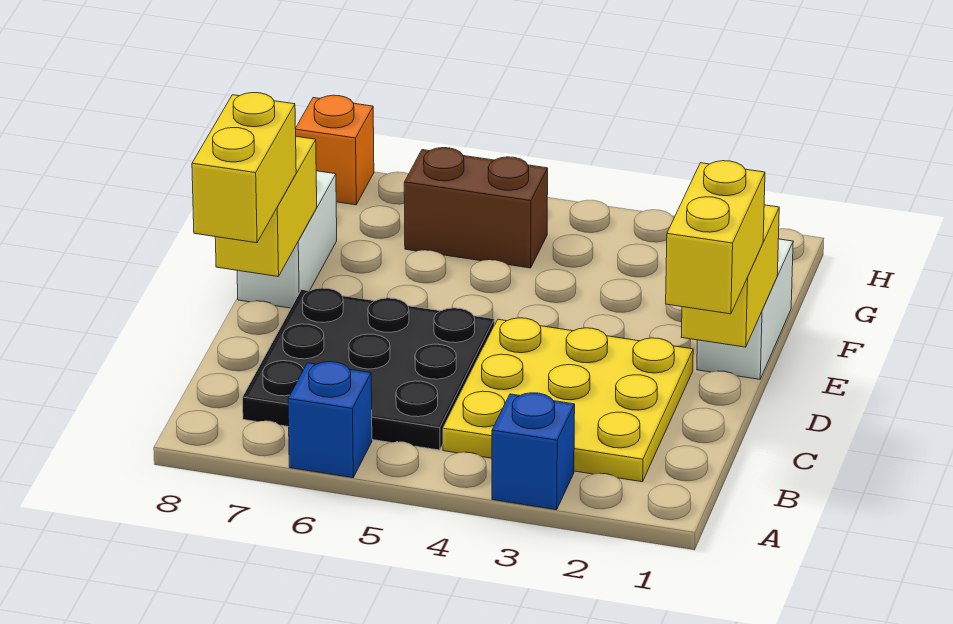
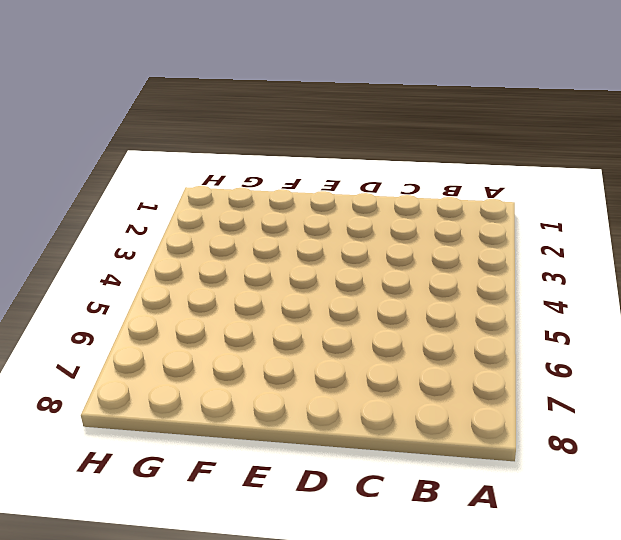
none -> blue brick A3 level 1
none -> blue brick A6 level 1
none -> yellow plate B2:D4 level 1

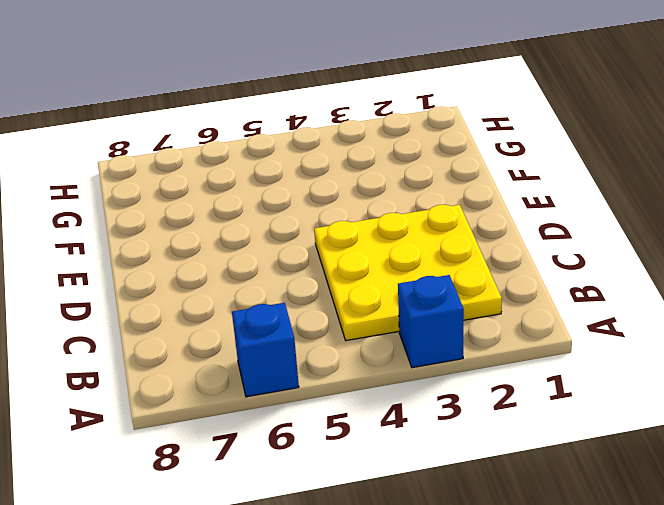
none -> black plate B5:D7 level 1
none -> white brick E1:F1 level 1
none -> white brick E8:F8 level 1

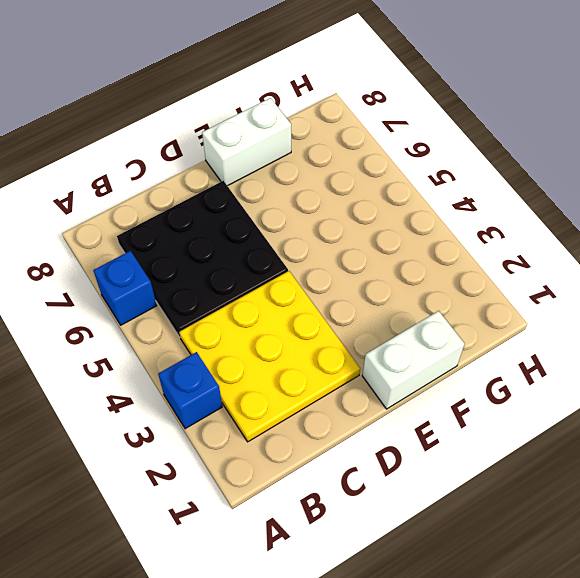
none -> brown brick G5:G6 level 1
none -> orange brick H8 level 1
none -> yellow brick D1:E1 level 2

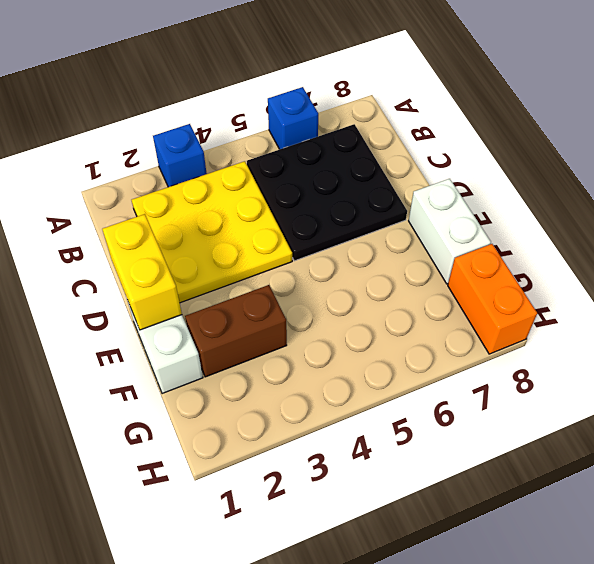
brown brick F2:F3 level 1 -> brown brick G5:G6 level 1
orange brick G8:H8 level 1 -> orange brick H8 level 1
none -> yellow brick D8:E8 level 2
none -> yellow brick C1:D1 level 3
none -> yellow brick C8:D8 level 3

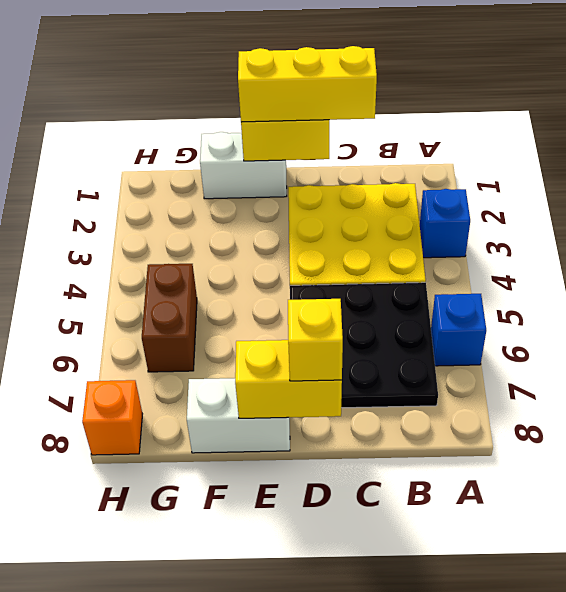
yellow brick C1:E1 level 3 -> yellow brick C1:D1 level 3
yellow brick D8 level 3 -> yellow brick C8:D8 level 3

